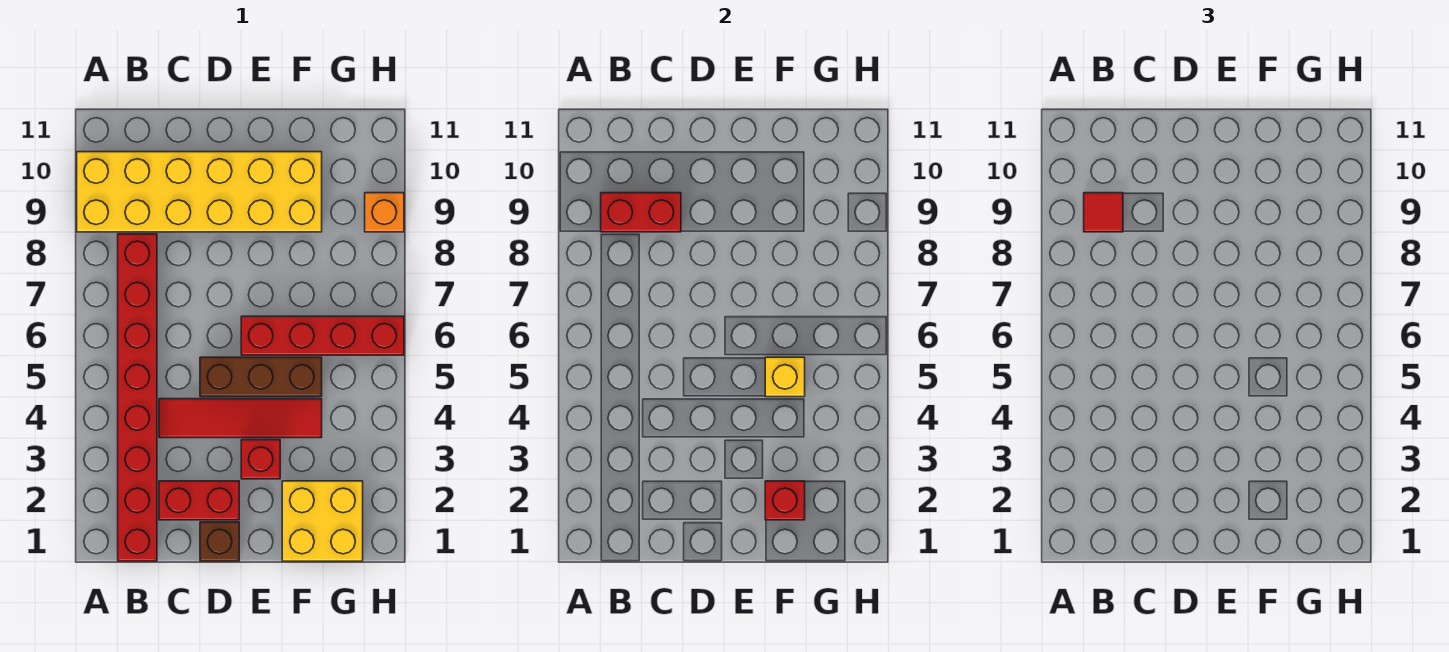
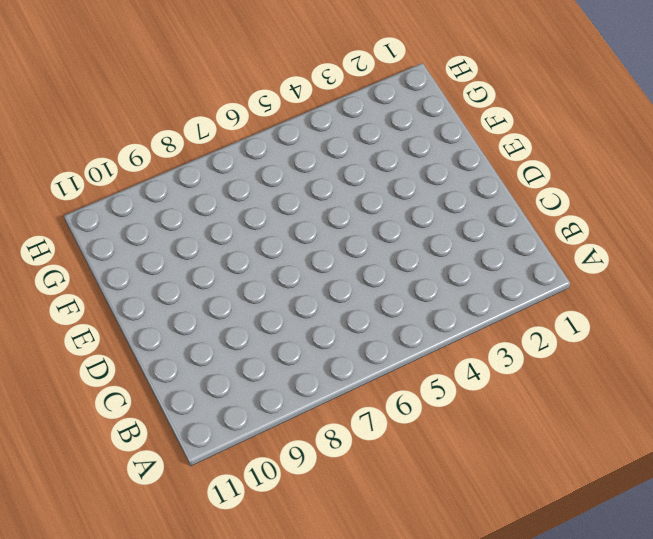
none -> yellow brick A9:F10 level 1
none -> red brick B1:B8 level 1
none -> red brick C2:D2 level 1

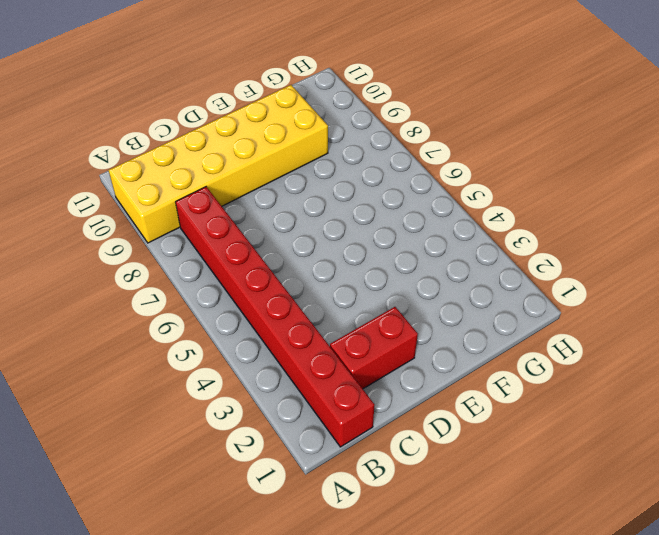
none -> red tile C4:F4 level 1
none -> brown brick D1 level 1
none -> brown brick D5:F5 level 1

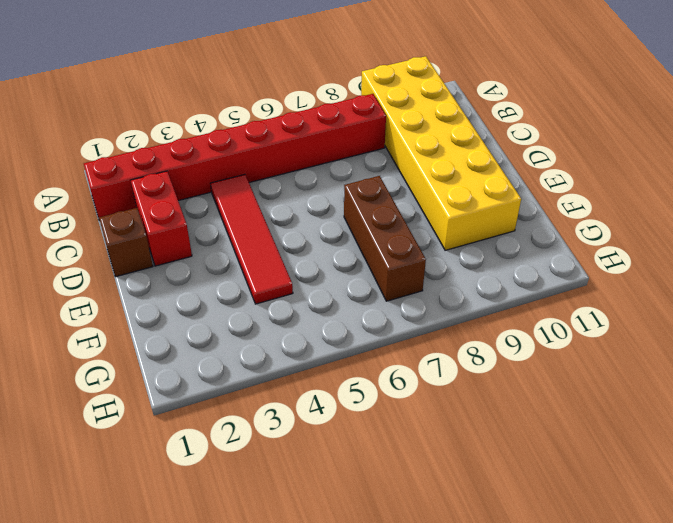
brown brick E7:G7 level 1 -> brown brick D5:F5 level 1
none -> red brick E3 level 1
none -> red brick E6:H6 level 1
none -> yellow brick F1:G2 level 1

